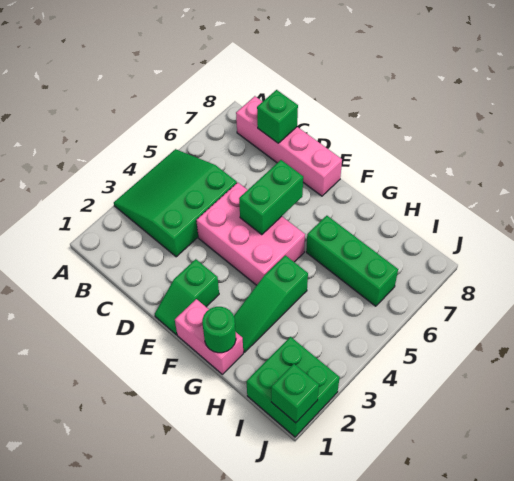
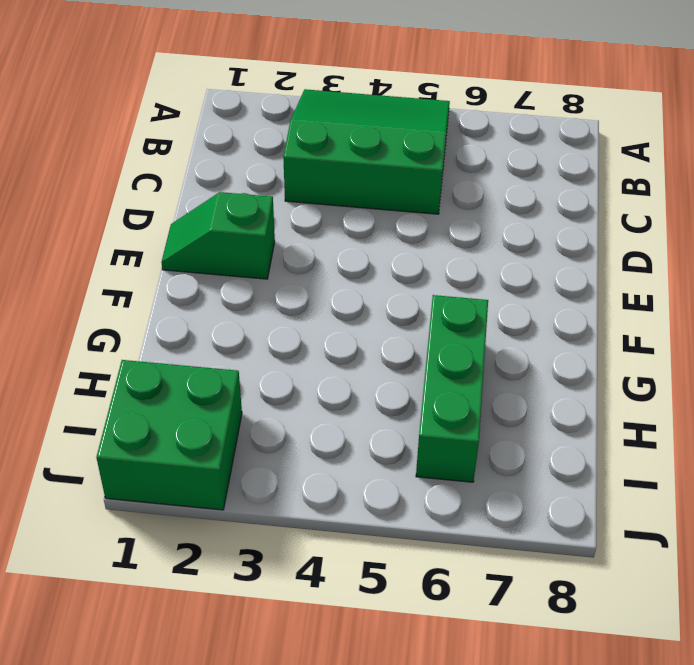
none -> pink brick B8:E8 level 1
none -> pink brick D4:F5 level 1
none -> pink brick F1:G1 level 1

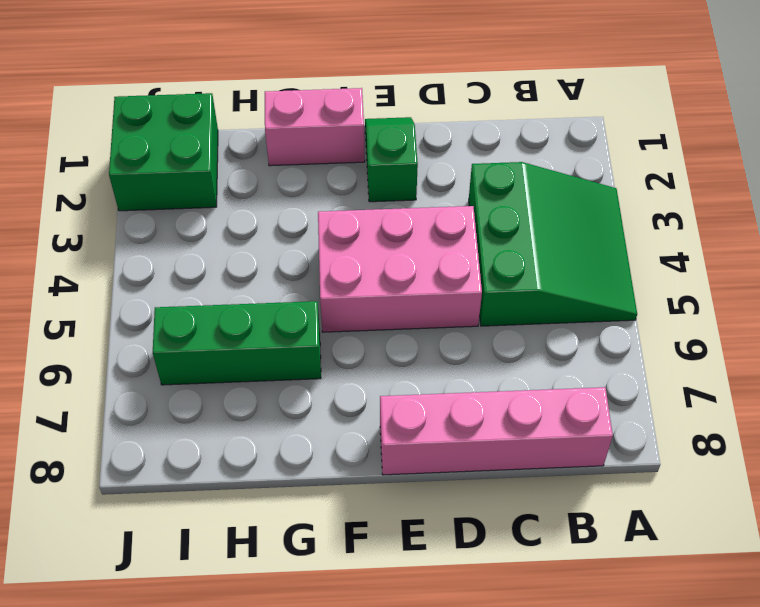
none -> green slope G2:G4 level 1 top 4
none -> green brick C8 level 2
none -> green brick E5:E6 level 2

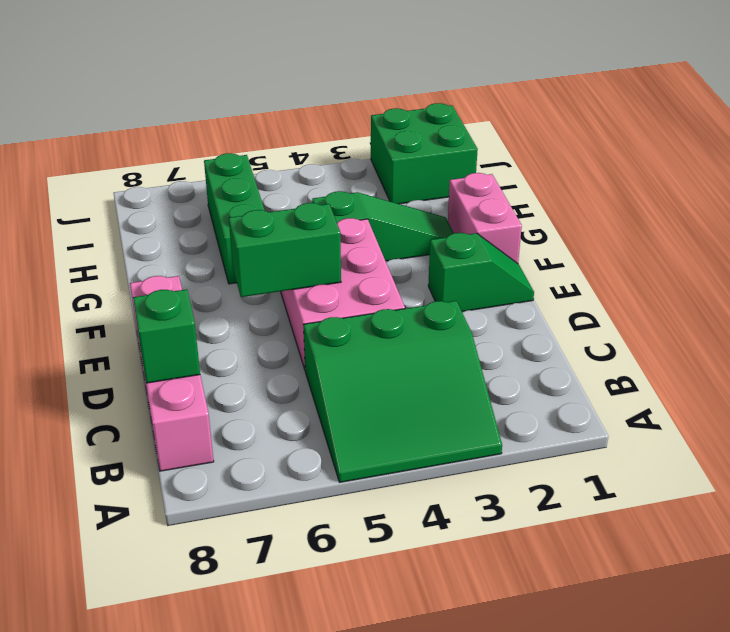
none -> green round brick G1 level 2
none -> green brick J1 level 2

